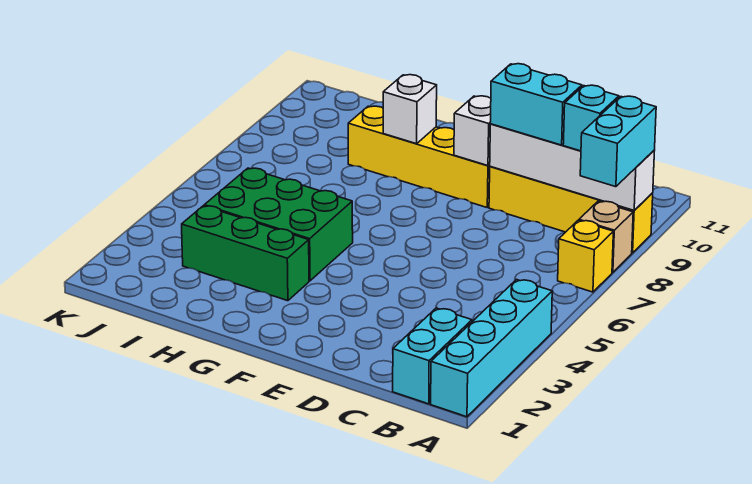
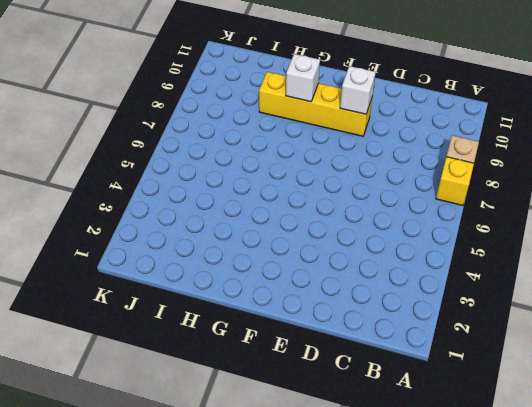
none -> cyan brick A1:A4 level 1
none -> yellow brick A9:D9 level 1
none -> cyan brick B1:B2 level 1

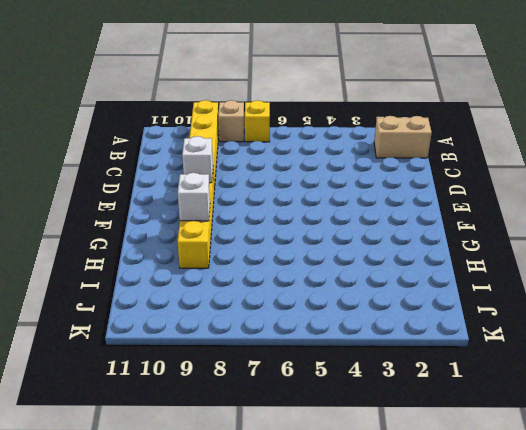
tan brick B1:B2 level 1 -> cyan brick B1:B2 level 1
none -> cyan brick A1:A4 level 1
none -> green brick G3:I3 level 1
none -> green brick G4:I5 level 1

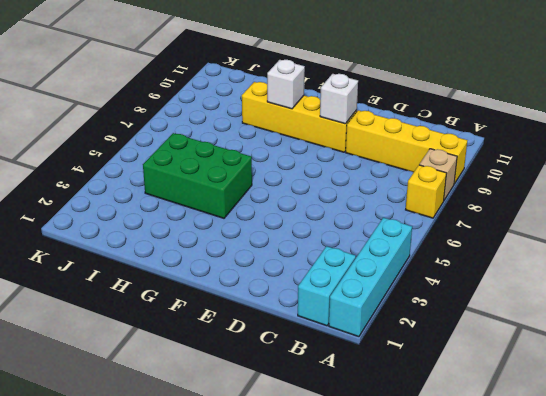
none -> green brick G3:I3 level 1
none -> white brick A9:D9 level 2
none -> cyan brick A8:A9 level 3

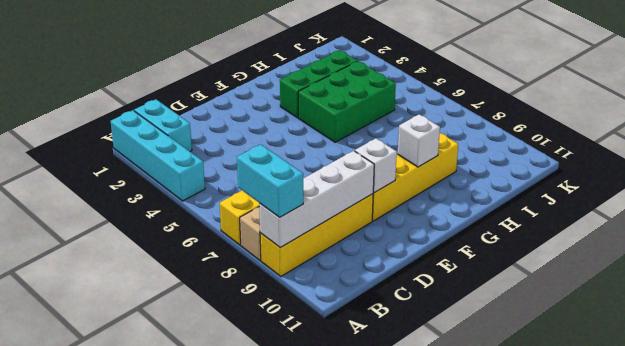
none -> cyan brick B9 level 3
none -> cyan brick C9:D9 level 3

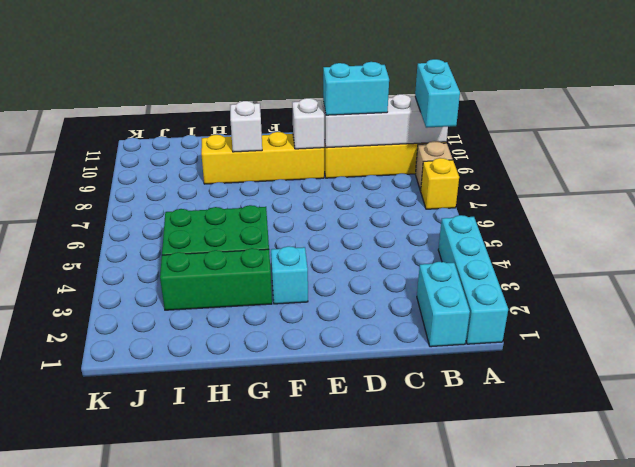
cyan brick F3 level 1 -> cyan brick B9 level 3

